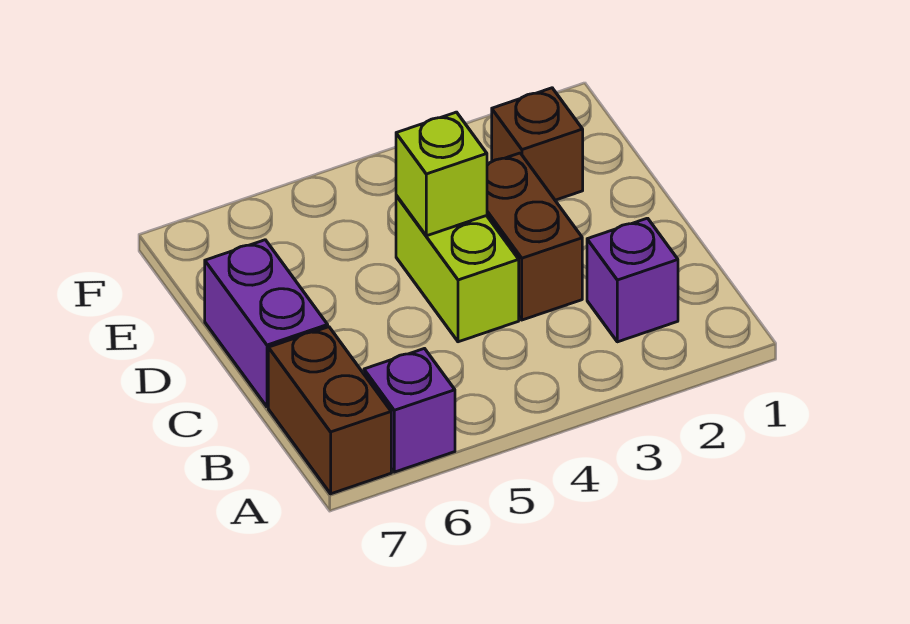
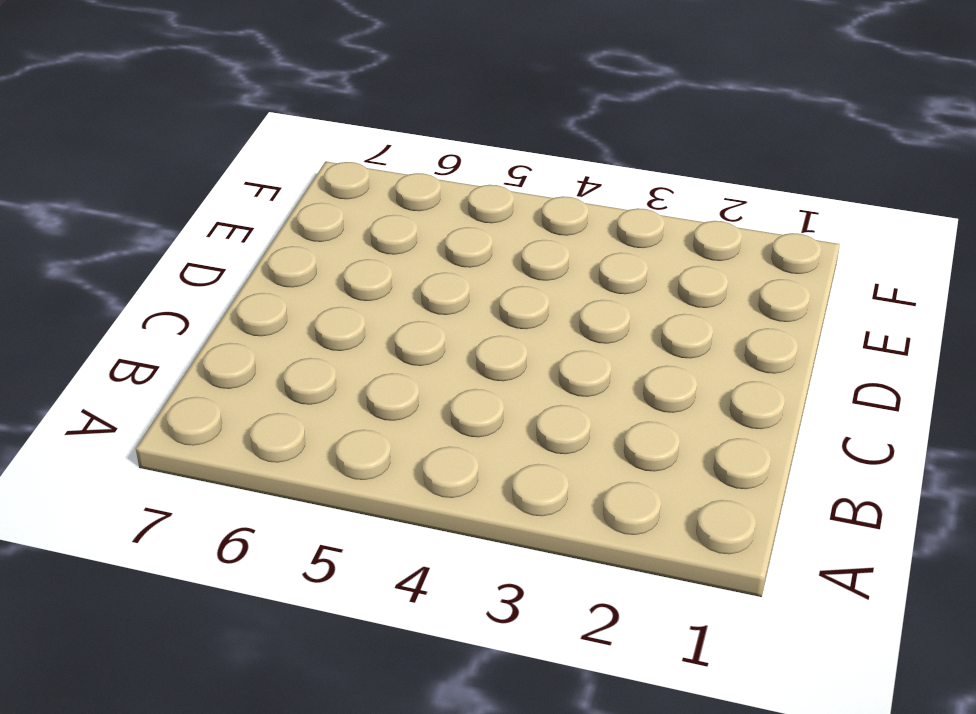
none -> purple brick A6 level 1
none -> brown brick A7:B7 level 1

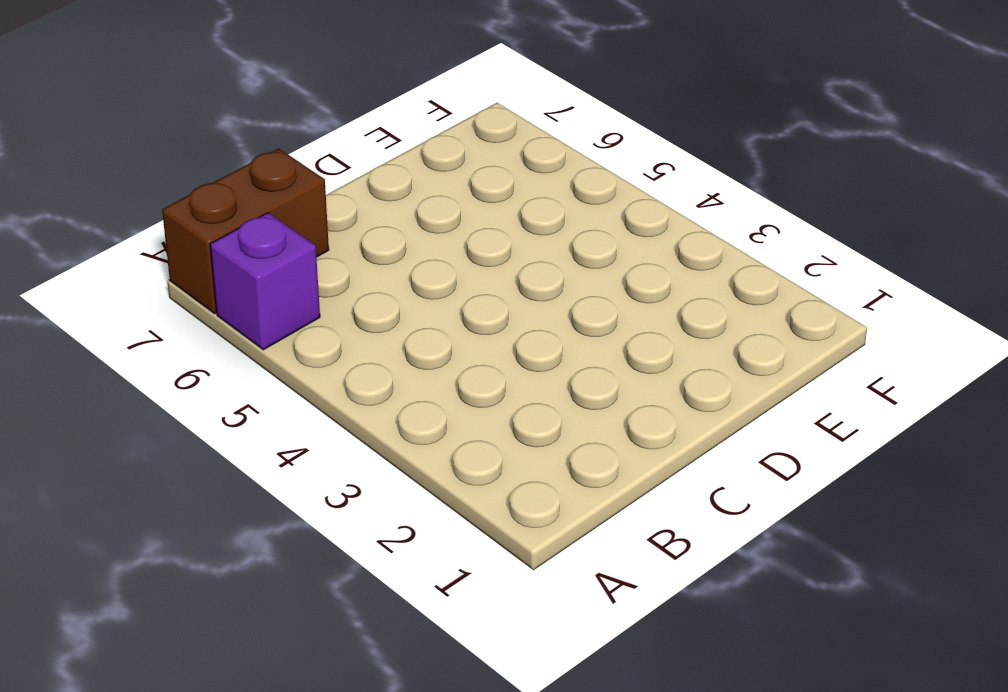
none -> purple brick B2 level 1
none -> brown brick C3:D3 level 1

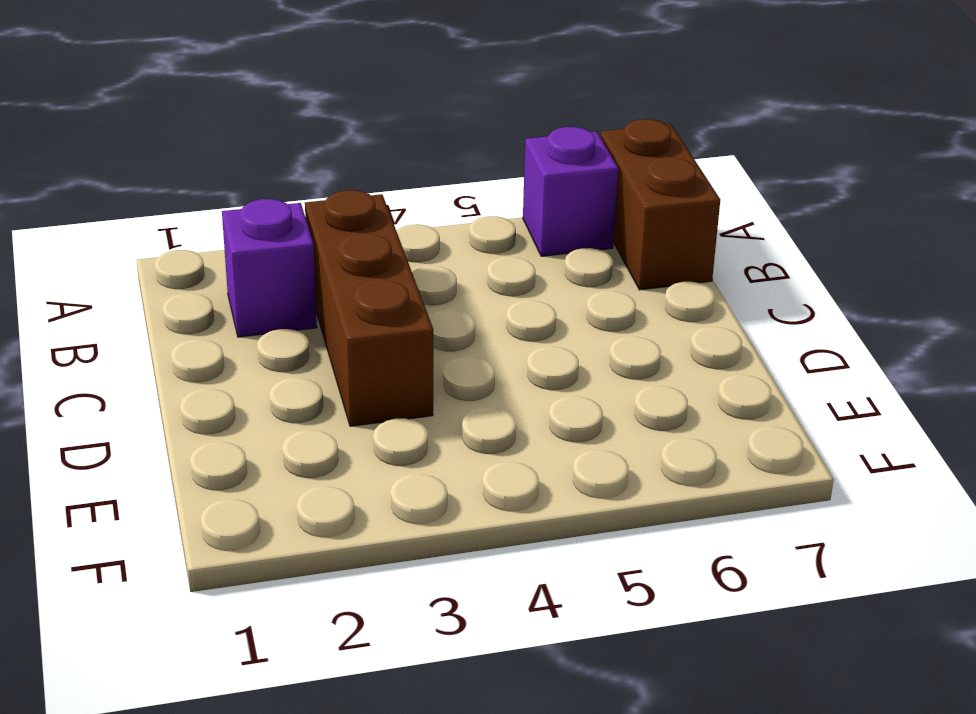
brown brick B3:D3 level 1 -> brown brick C3:D3 level 1
none -> lime brick C4:D4 level 1
none -> purple brick C7:D7 level 1

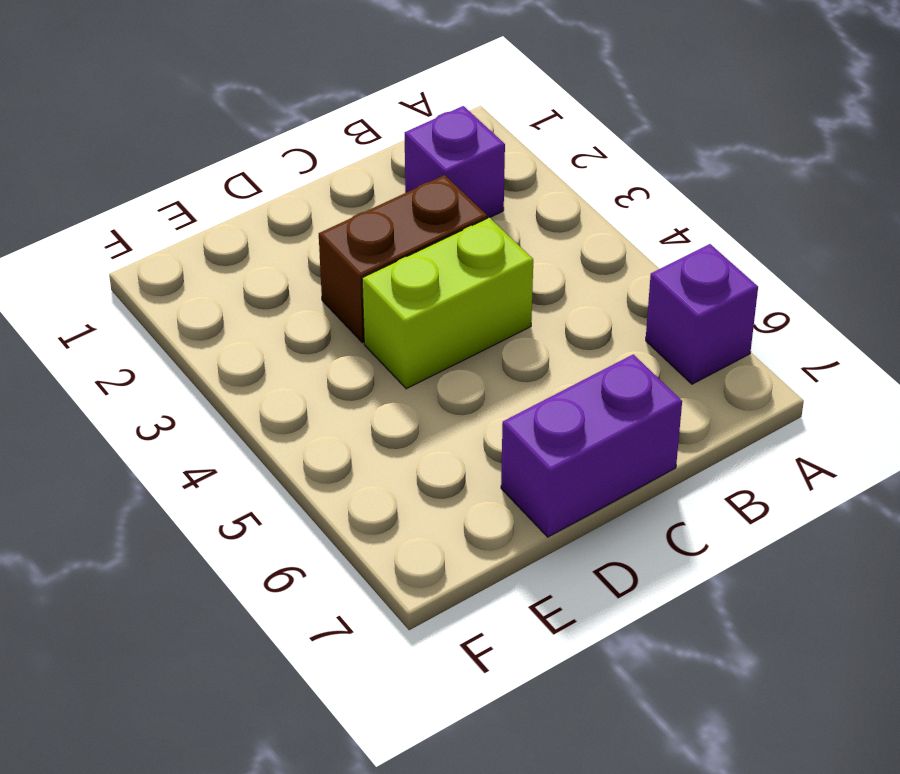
none -> brown brick A7:B7 level 1
none -> brown brick E2 level 1

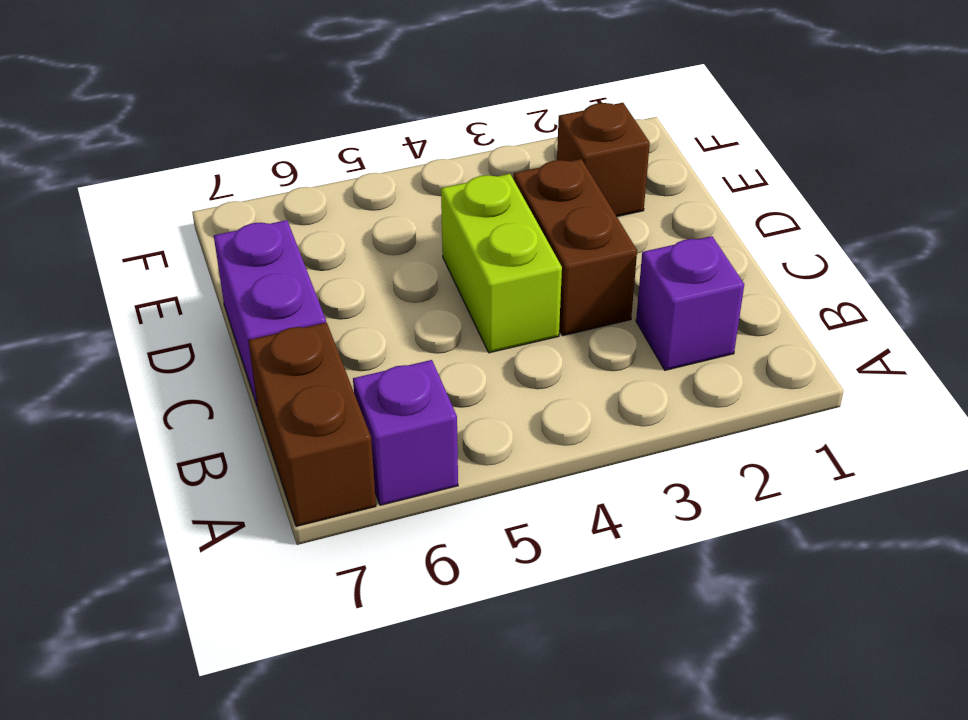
none -> lime brick D4 level 2

